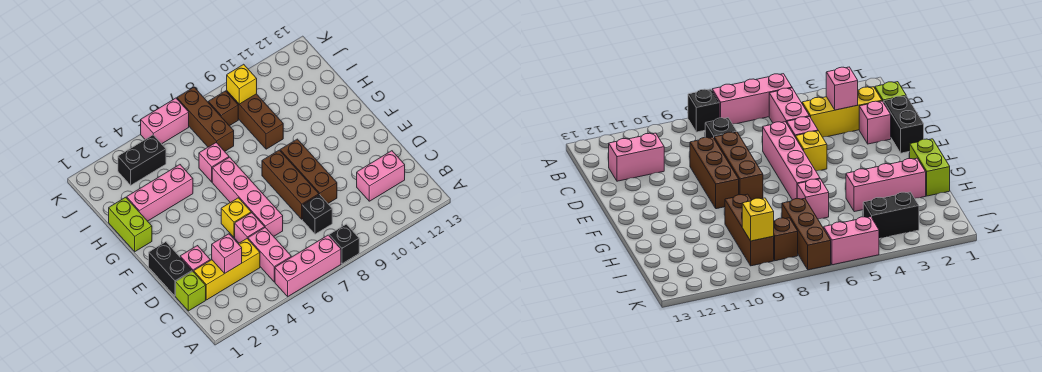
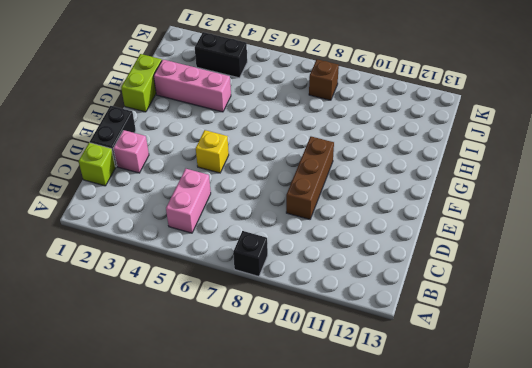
none -> pink brick A5:A7 level 1
none -> yellow brick C2:C4 level 1
none -> black brick C8 level 1

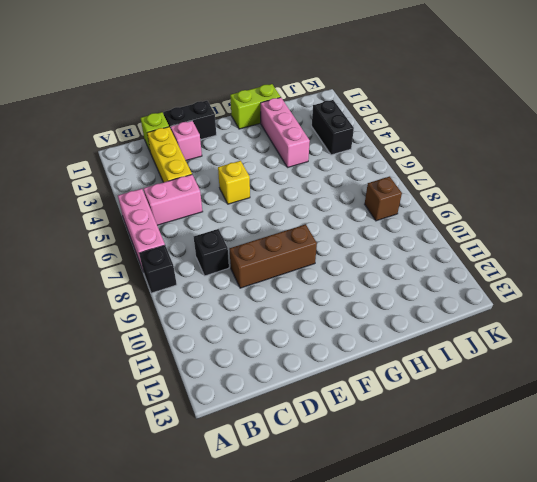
none -> pink brick C11:C12 level 1
none -> pink brick D5 level 1
none -> pink brick D6:G6 level 1

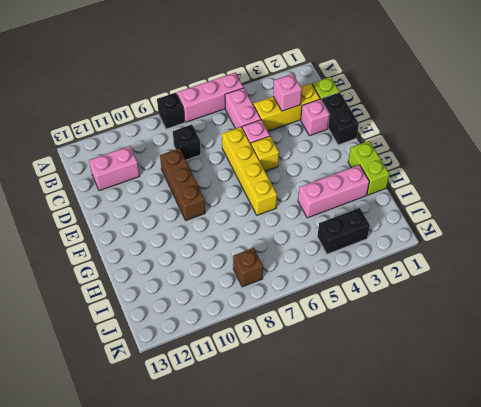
yellow brick D6:G6 level 1 -> pink brick D6:G6 level 1
none -> brown brick D8:F8 level 1
none -> pink brick H6 level 1
none -> brown brick H9:J9 level 1

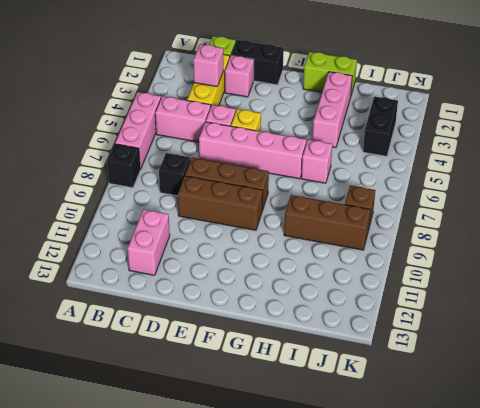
none -> brown brick I7:K7 level 1
none -> pink brick K5:K6 level 1
none -> yellow brick J9 level 2

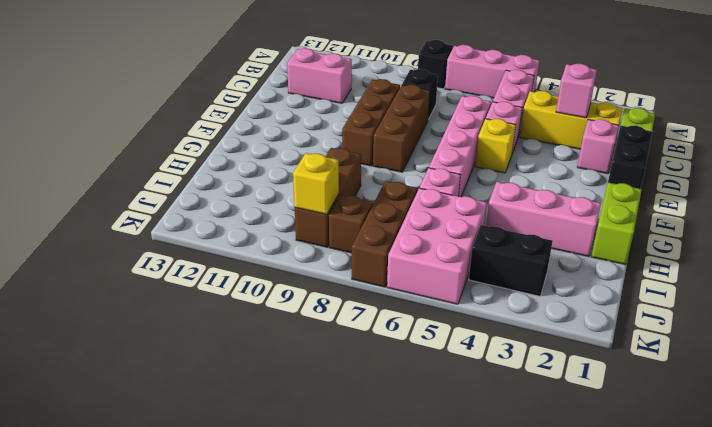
pink brick I5:K6 level 1 -> pink brick K5:K6 level 1

